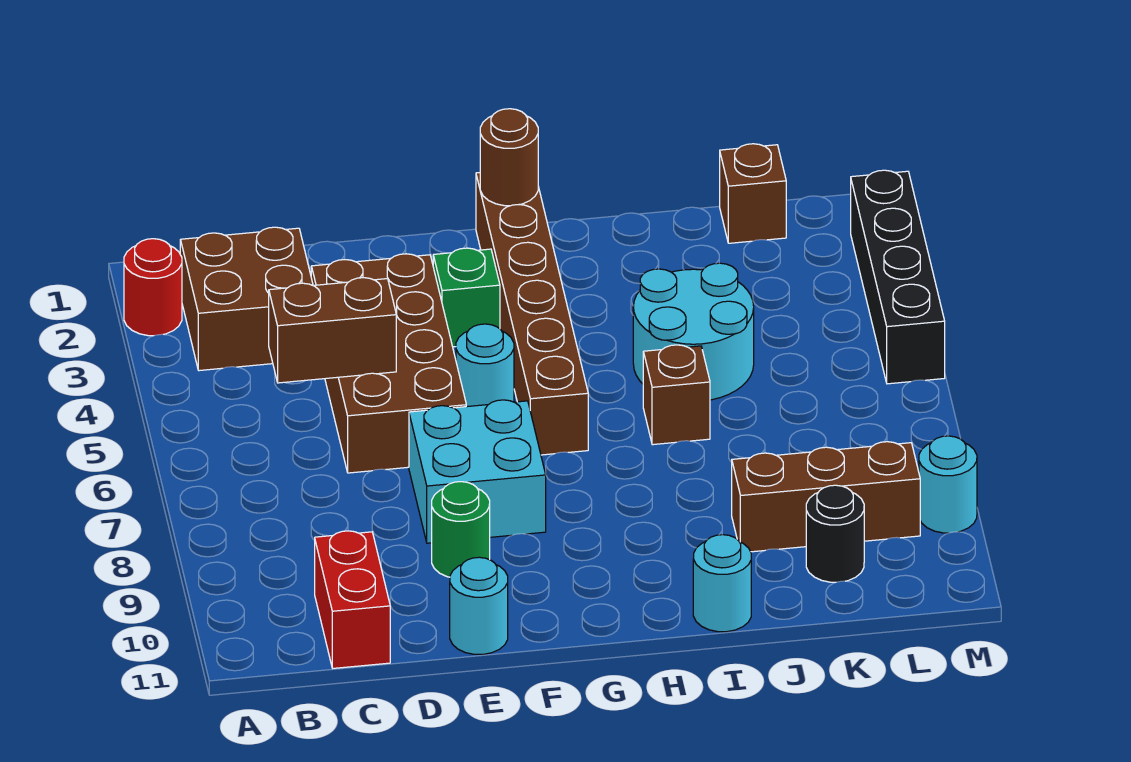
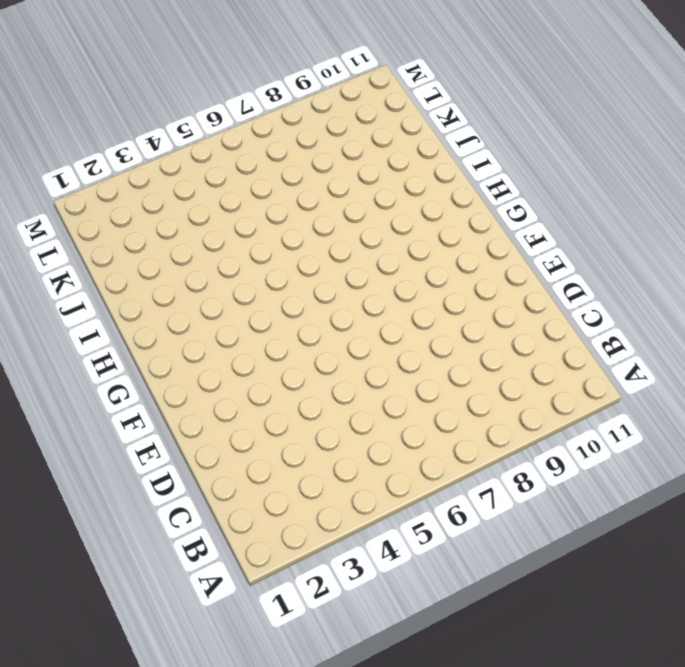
none -> red round brick A2 level 1
none -> brown brick B2:C3 level 1
none -> red brick C10:C11 level 1

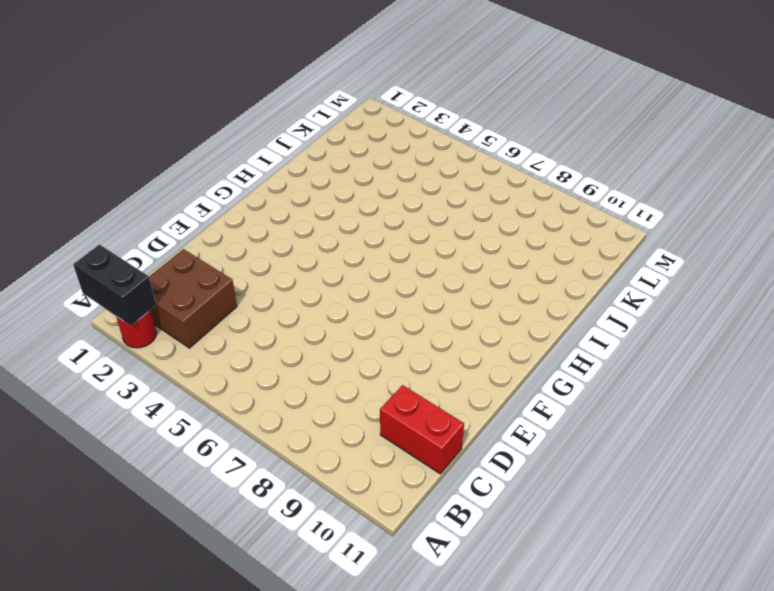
black brick A1:A2 level 2 -> none
none -> brown brick D3:E6 level 1
none -> cyan brick E7:F8 level 1
none -> green round brick E9 level 1

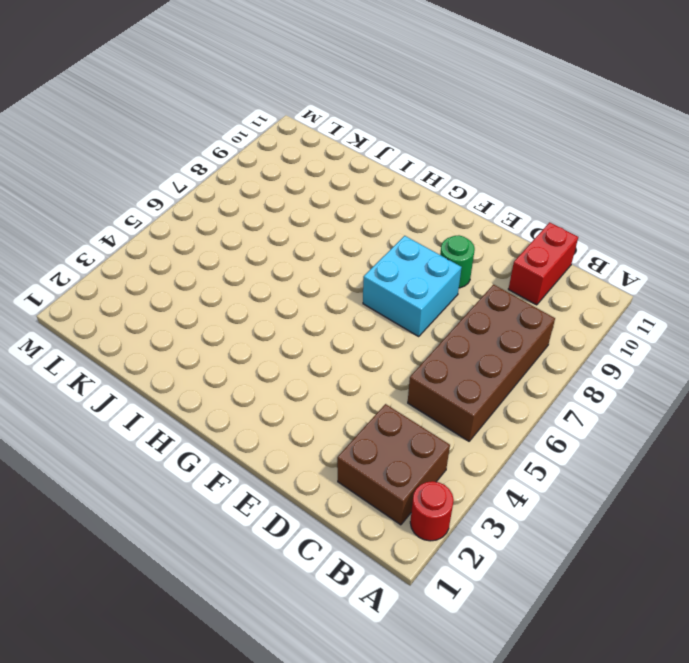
brown brick B5:C8 level 1 -> brown brick D3:E6 level 1
none -> cyan round brick E11 level 1
none -> green brick F3 level 1
none -> cyan round brick F5 level 1

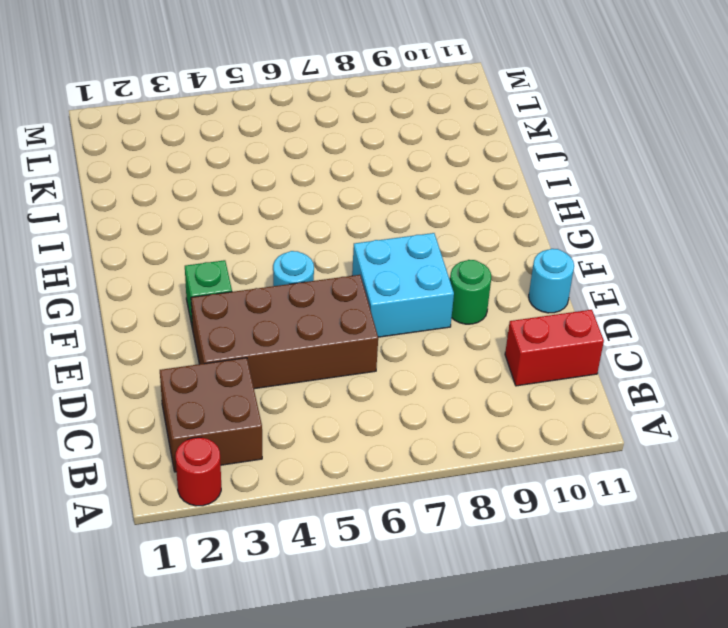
none -> brown brick G1:G6 level 1
none -> cyan round brick I4:J5 level 1
none -> brown brick I6 level 1

